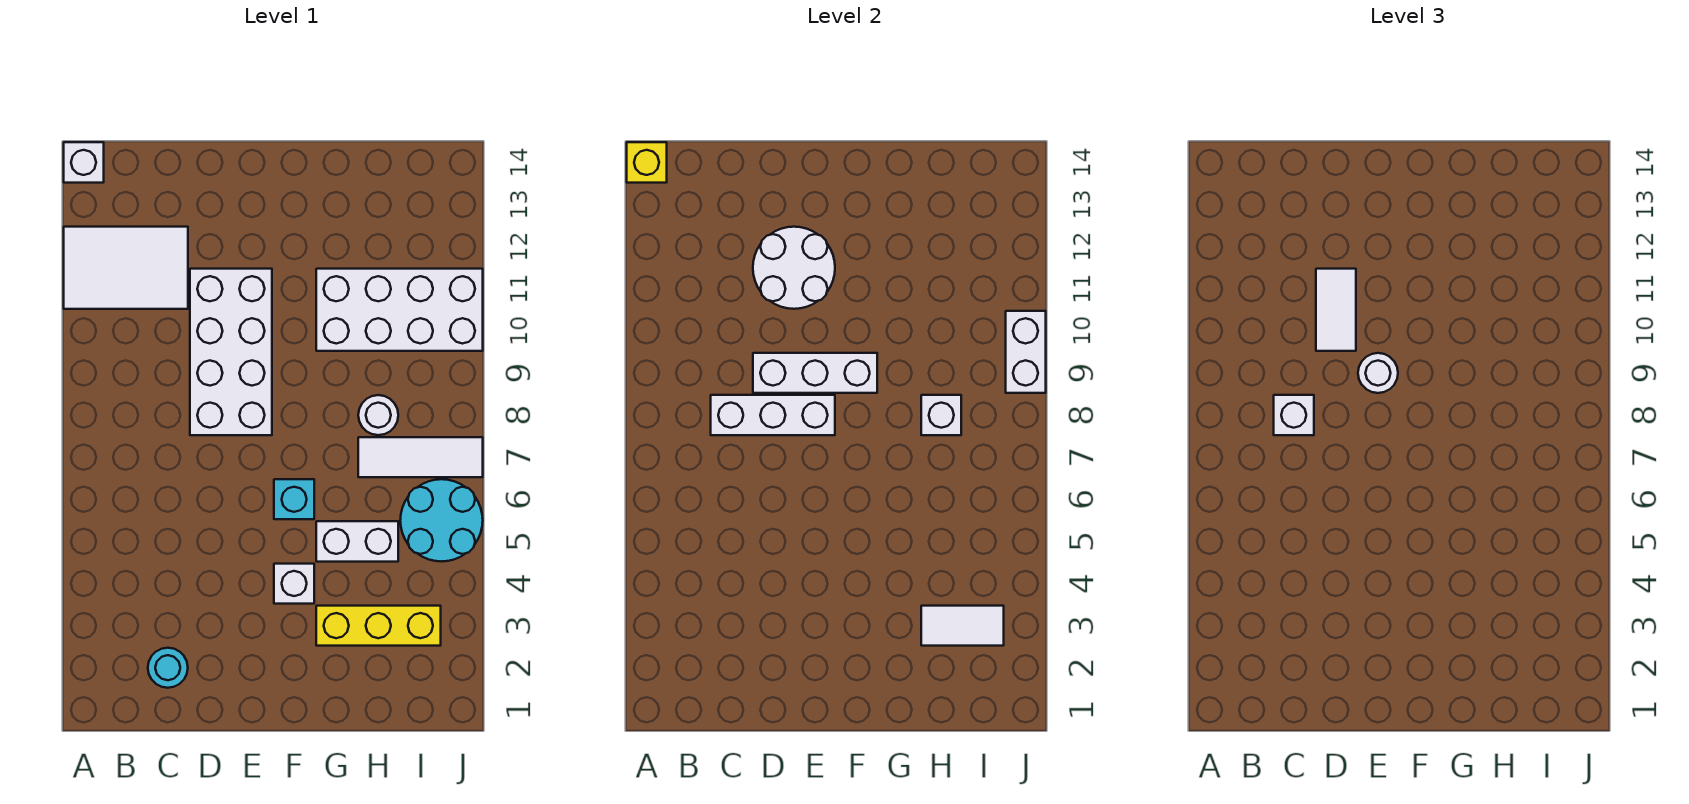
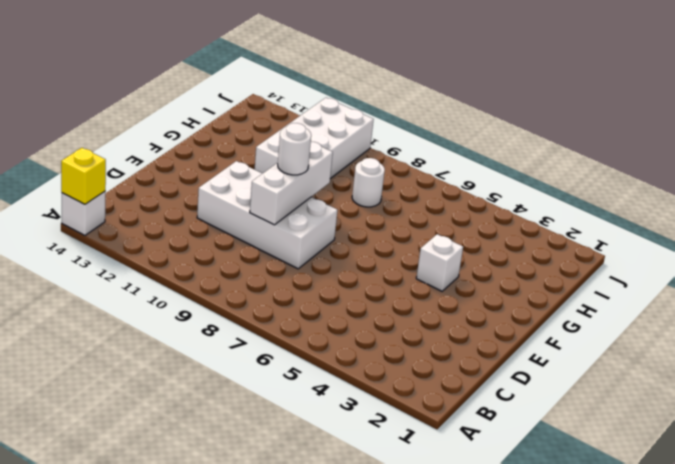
none -> white tile A11:C12 level 1
none -> cyan round brick C2 level 1
none -> cyan brick F6 level 1

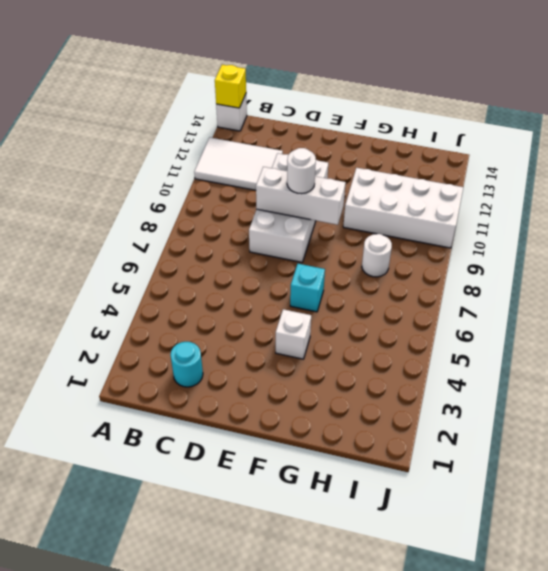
none -> yellow brick G3:I3 level 1
none -> white brick G5:H5 level 1
none -> white tile H7:J7 level 1

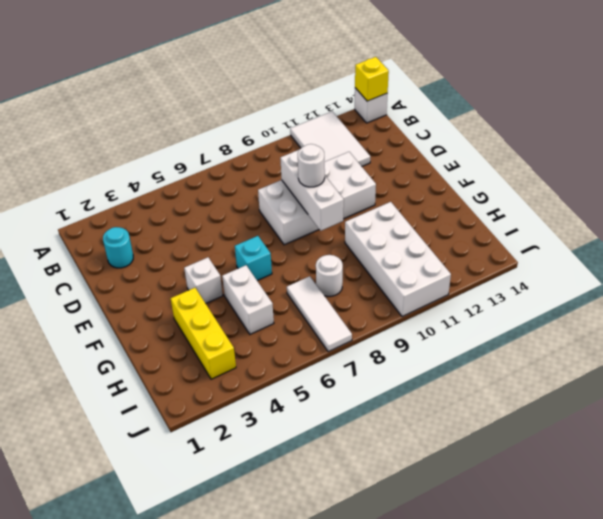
none -> cyan round brick I5:J6 level 1
none -> white brick C8:E8 level 2
none -> white round brick D11:E12 level 2

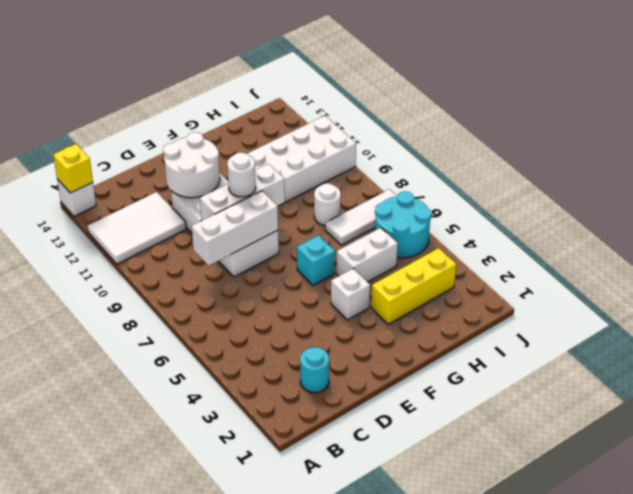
none -> white tile H3:I3 level 2
none -> white brick H8 level 2
none -> white brick J9:J10 level 2

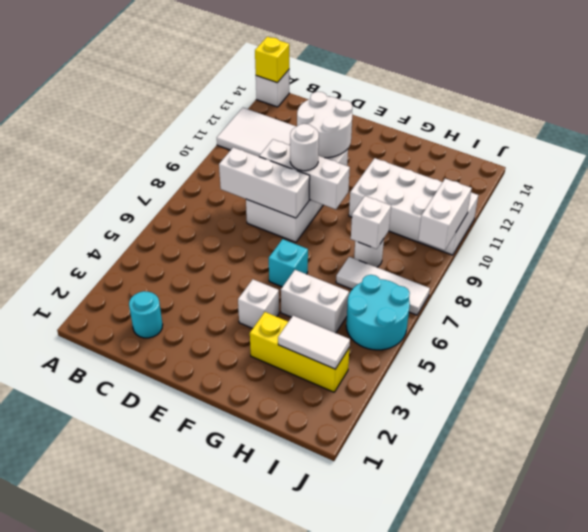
none -> white brick C8 level 3
none -> white tile D10:D11 level 3

